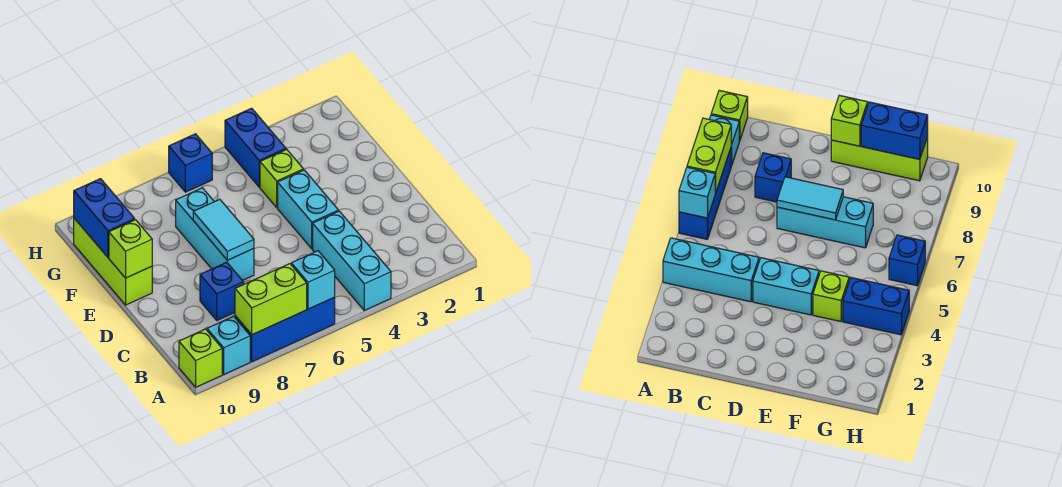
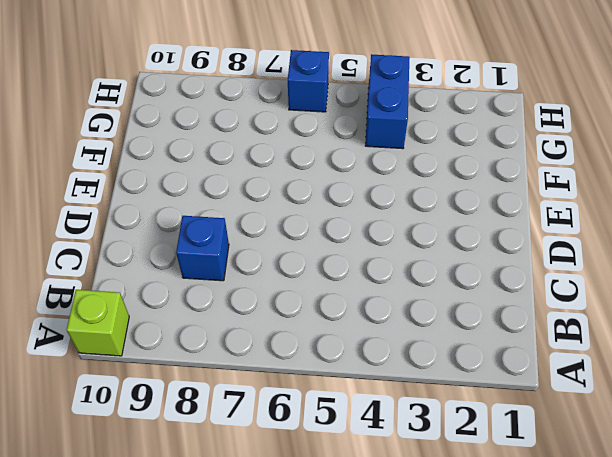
none -> cyan brick A4:C4 level 1
none -> blue brick A6:A8 level 1
none -> cyan brick A9 level 1

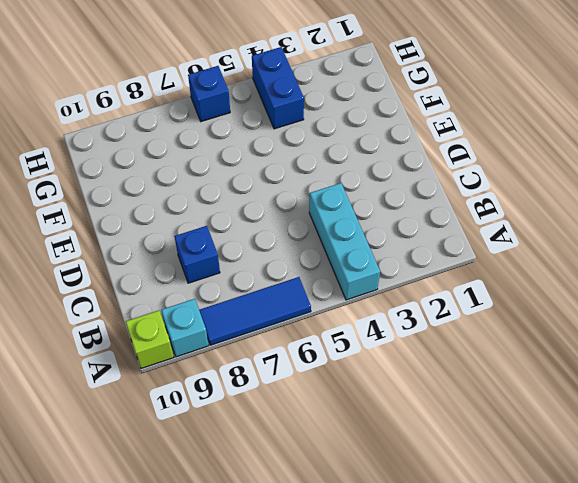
blue tile A6:A8 level 1 -> blue brick A6:A8 level 1
none -> cyan brick D4:E4 level 1
none -> cyan brick D7:F7 level 1
none -> lime brick E10:G10 level 1

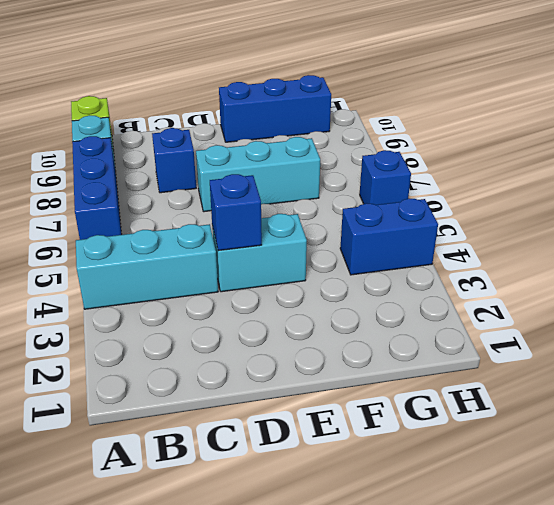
blue brick D4 level 2 -> none
blue brick E10:G10 level 1 -> lime brick E10:G10 level 1
none -> lime brick F4 level 1
none -> cyan brick A6 level 2
none -> lime brick A7:A8 level 2

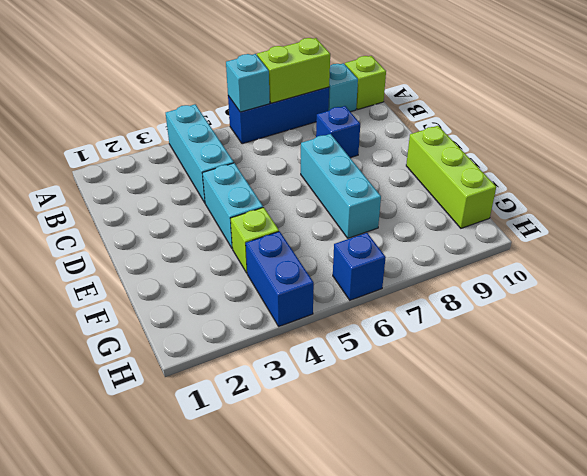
none -> cyan tile D7:E7 level 2
none -> lime brick E10 level 2
none -> blue brick F10:G10 level 2

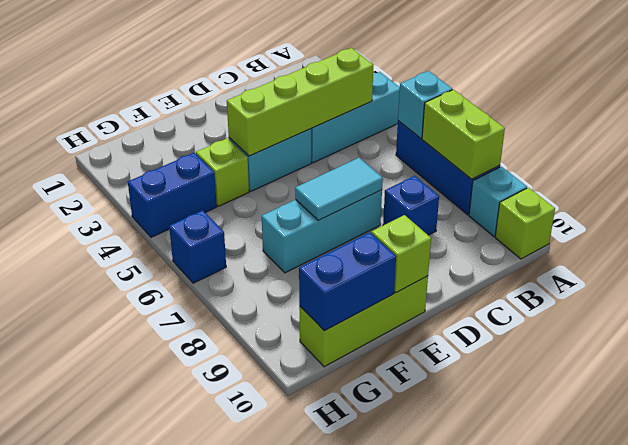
lime brick B4:E4 level 2 -> none

